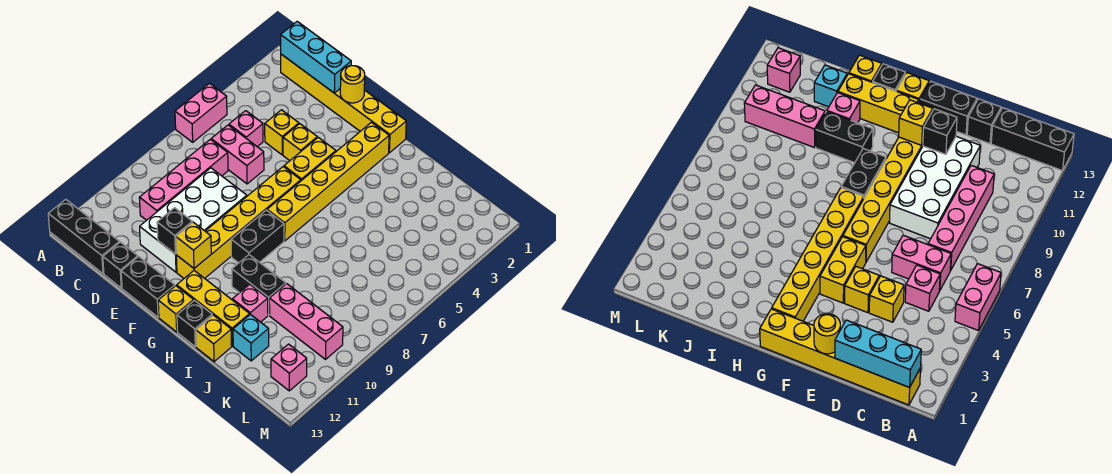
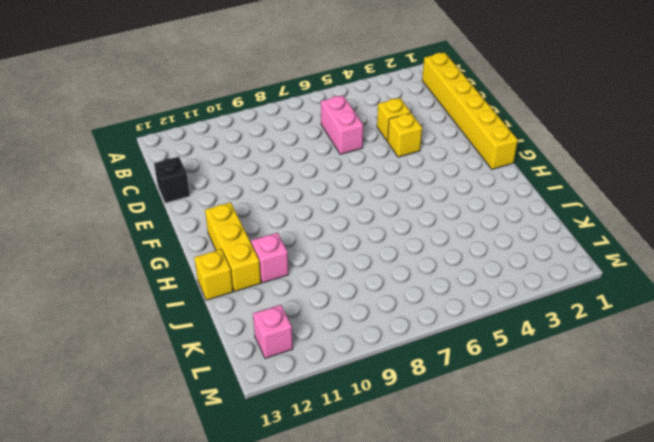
none -> pink brick A5:A6 level 1
none -> black brick A13:C13 level 1
none -> pink brick C5 level 1

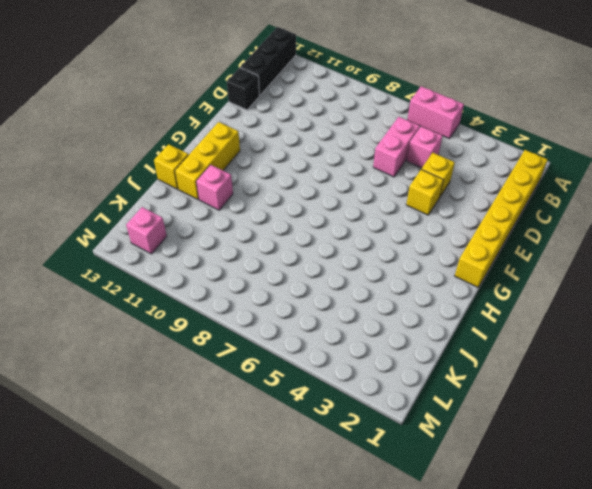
none -> pink brick C7:C10 level 1
none -> white brick D8:E11 level 1
none -> black brick E13:F13 level 1

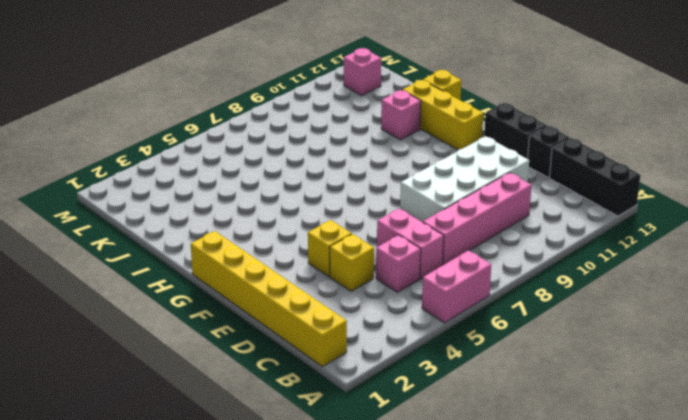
none -> yellow brick F4:F5 level 1
none -> yellow brick F6:F11 level 1
none -> yellow brick G2:G7 level 1

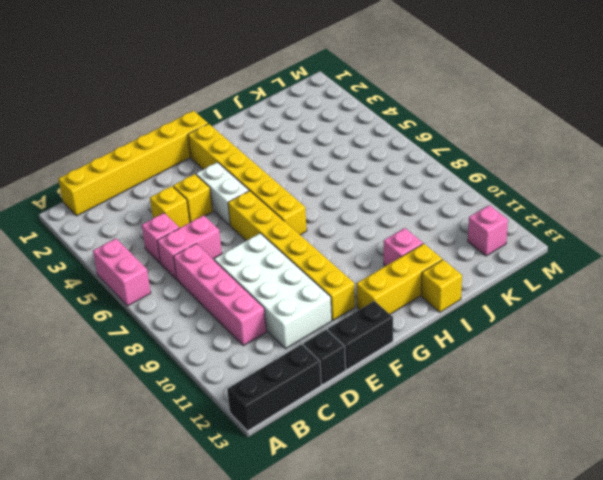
white brick F4:F5 level 1 -> yellow brick F4:F5 level 1
none -> black brick G8:G9 level 1
none -> yellow brick G13 level 1
none -> black brick H10:I10 level 1

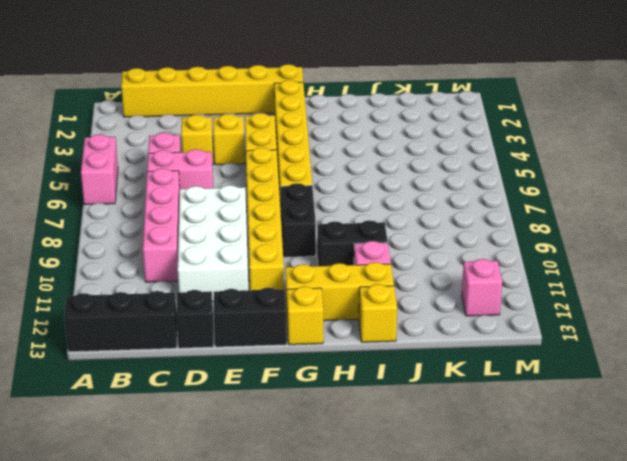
none -> black brick H13 level 1
none -> pink brick J10:L10 level 1
none -> cyan brick J12 level 1

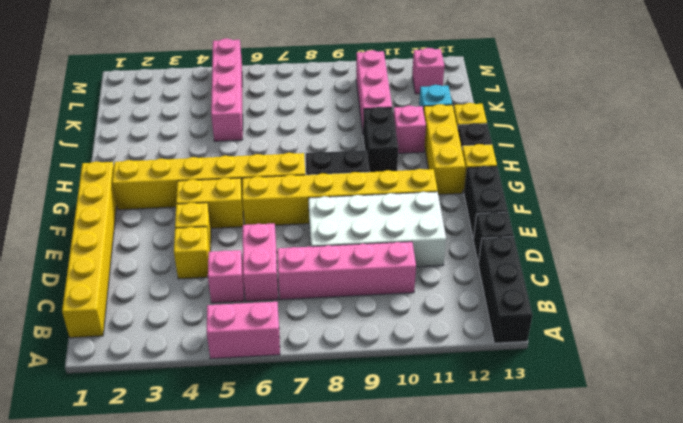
pink brick J5:M5 level 1 -> none
none -> cyan brick B1:D1 level 2
none -> yellow round brick E1 level 2
none -> black brick E11 level 2

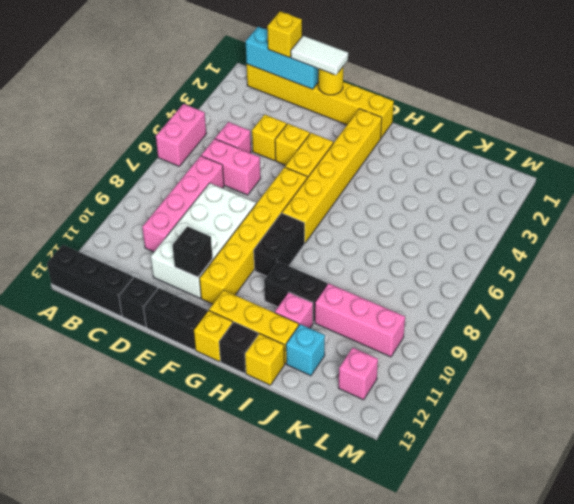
yellow brick C1 level 3 -> yellow brick F11 level 2
white tile D1:E1 level 3 -> none

